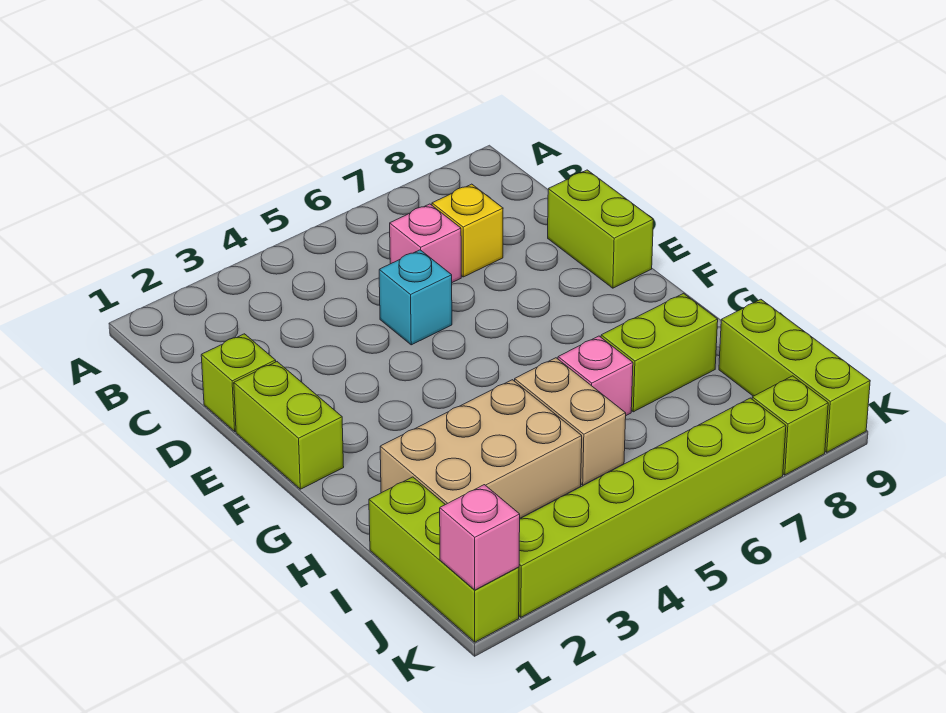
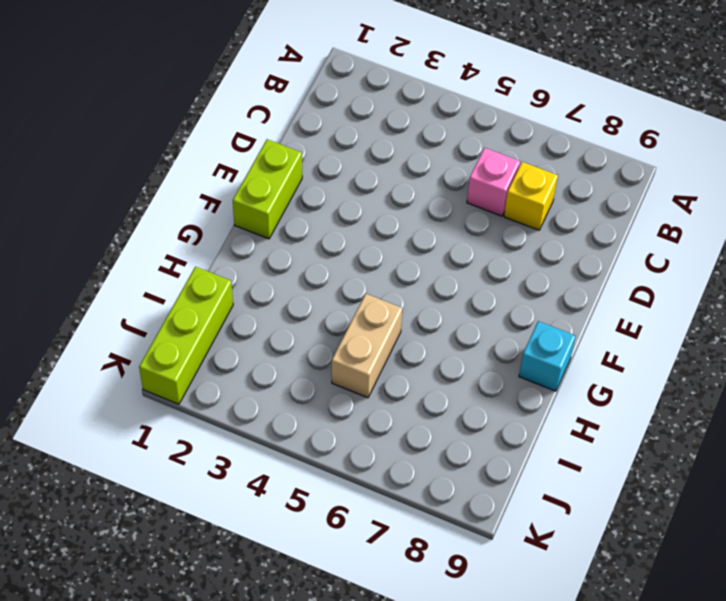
cyan brick G9 level 1 -> cyan brick D5 level 1
none -> lime brick D1 level 1
none -> lime brick D9:E9 level 1
none -> tan brick H2:I4 level 1

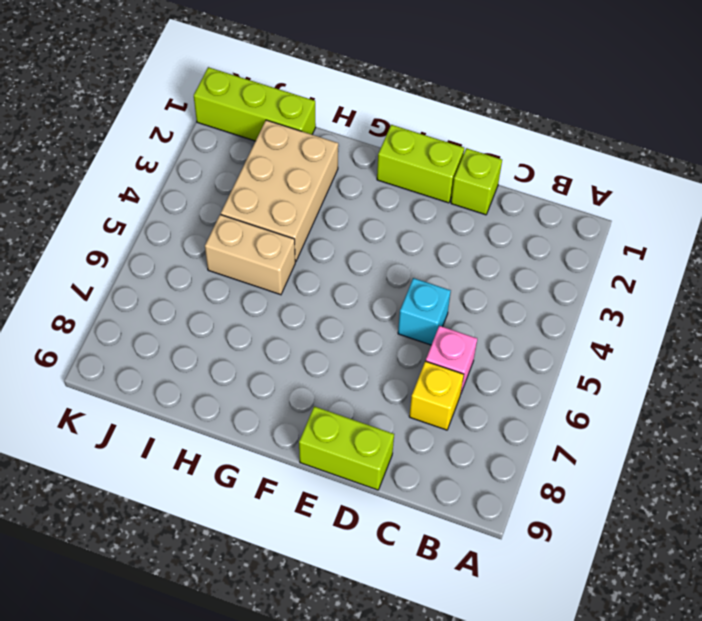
none -> pink brick H6 level 1
none -> lime brick H7:H8 level 1
none -> lime brick I9:K9 level 1

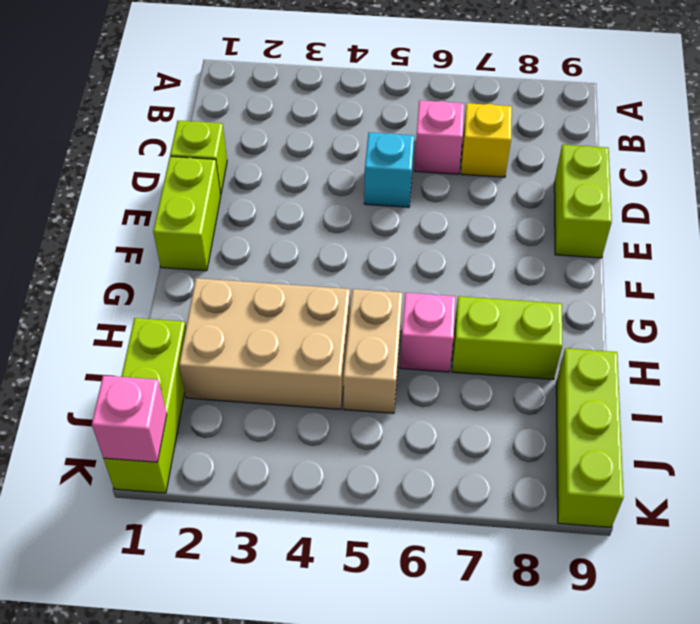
none -> lime brick K2:K7 level 1
none -> lime brick K8 level 1

